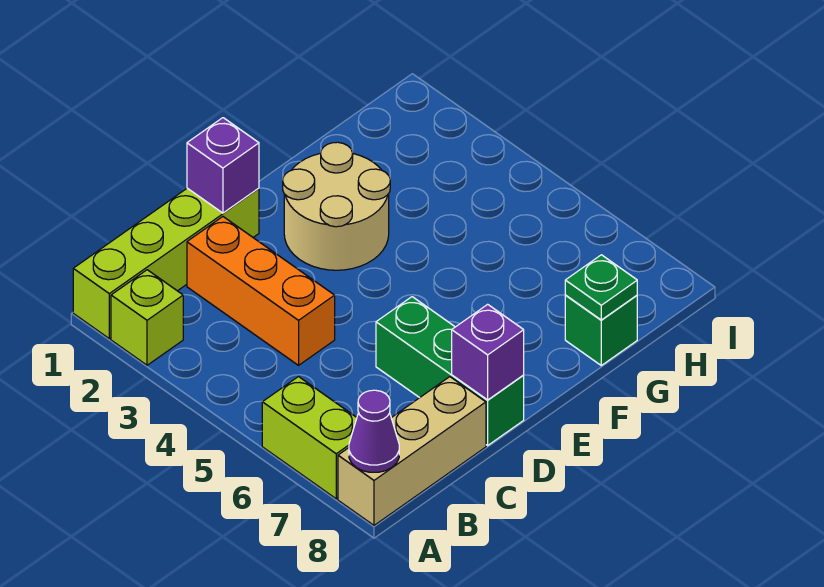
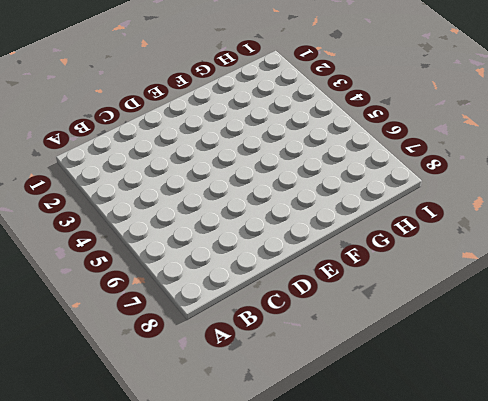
none -> lime brick A1:D1 level 1
none -> lime brick A2 level 1
none -> lime brick A6:A7 level 1

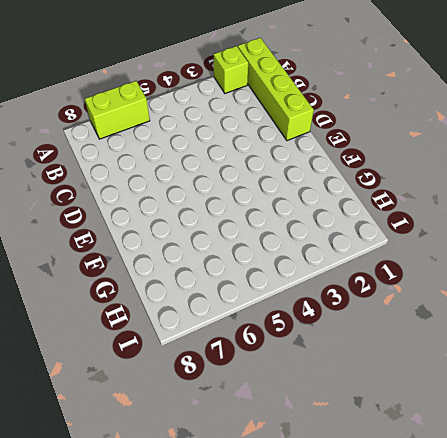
none -> tan brick A8:C8 level 1
none -> orange brick C2:C4 level 1
none -> green brick D6:D8 level 1

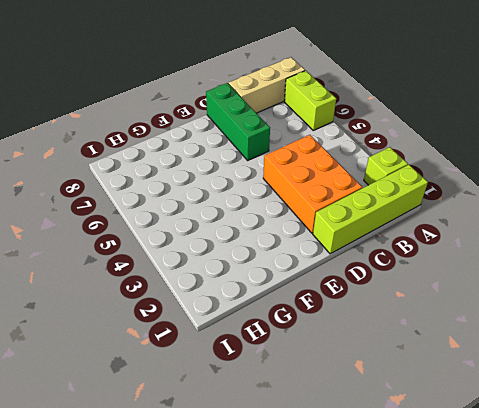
orange brick C2:D4 level 1 -> orange brick C2:C4 level 1
none -> tan round brick E2:F3 level 1
none -> green brick G8 level 1
none -> purple cone A8 level 2

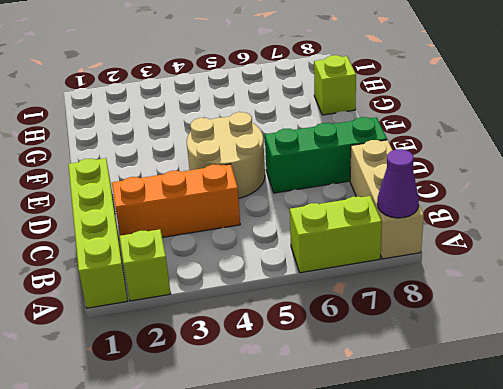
tan round brick D4:E5 level 1 -> tan round brick E2:F3 level 1
lime brick G8 level 1 -> green brick G8 level 1
none -> purple brick D1 level 2
none -> purple brick D8 level 2
none -> green plate G8 level 2

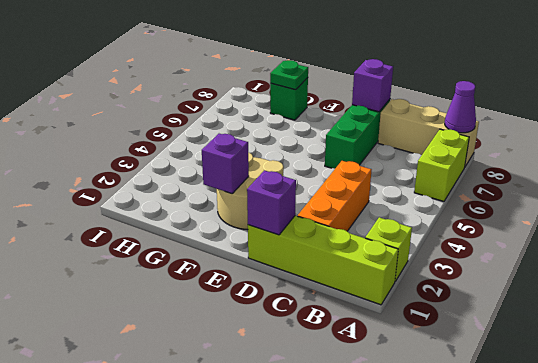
purple brick F2 level 2 -> none

